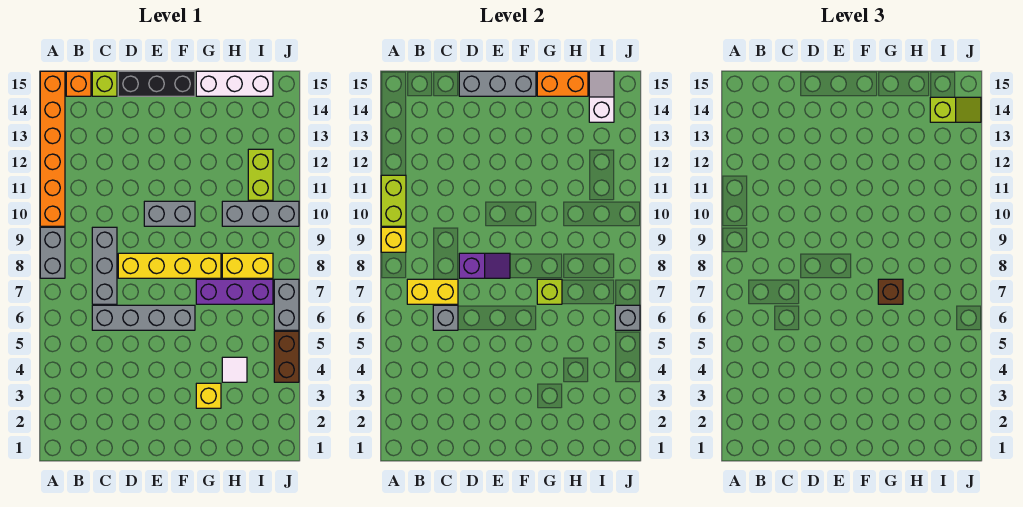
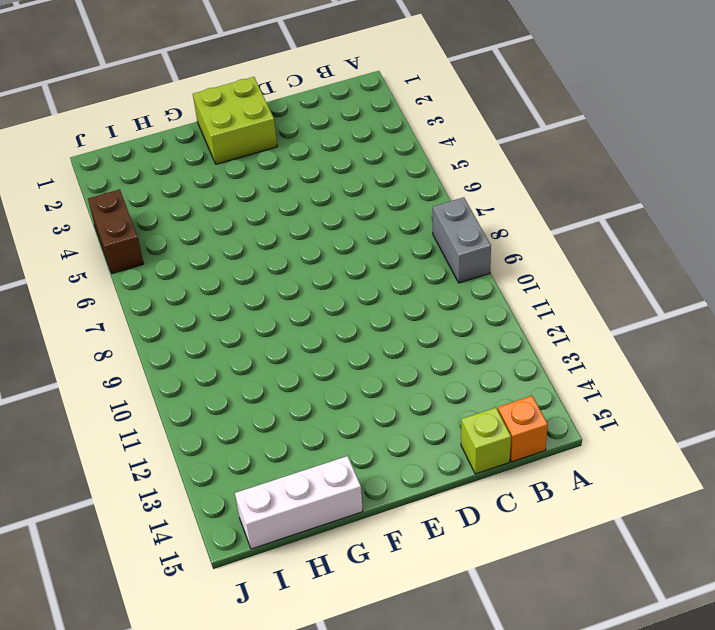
lime brick E1:F2 level 1 -> none
none -> orange brick A10:A15 level 1
none -> grey brick C6:F6 level 1
none -> grey brick C7:C9 level 1
none -> yellow brick D8:G8 level 1

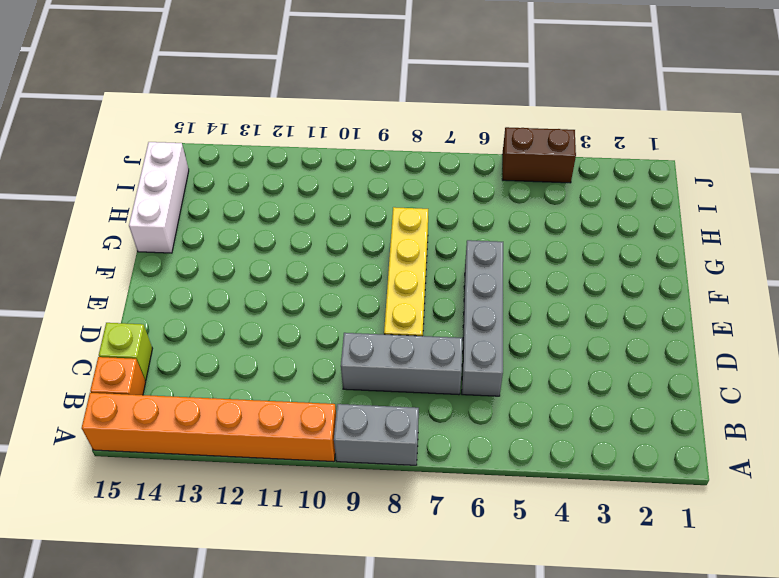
none -> black brick D15:F15 level 1
none -> grey brick E10:F10 level 1
none -> yellow brick G3 level 1
none -> purple brick G7:I7 level 1

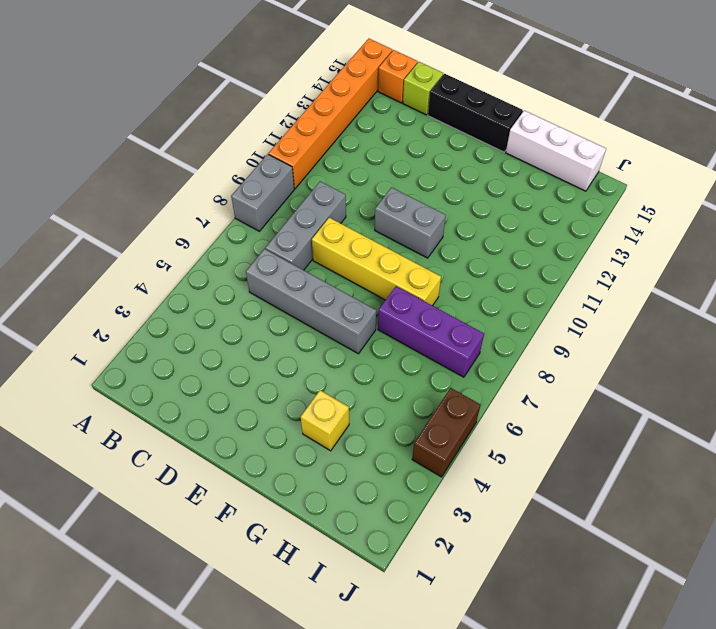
none -> white tile H4 level 1
none -> yellow brick H8:I8 level 1
none -> grey brick H10:J10 level 1
none -> lime brick I11:I12 level 1

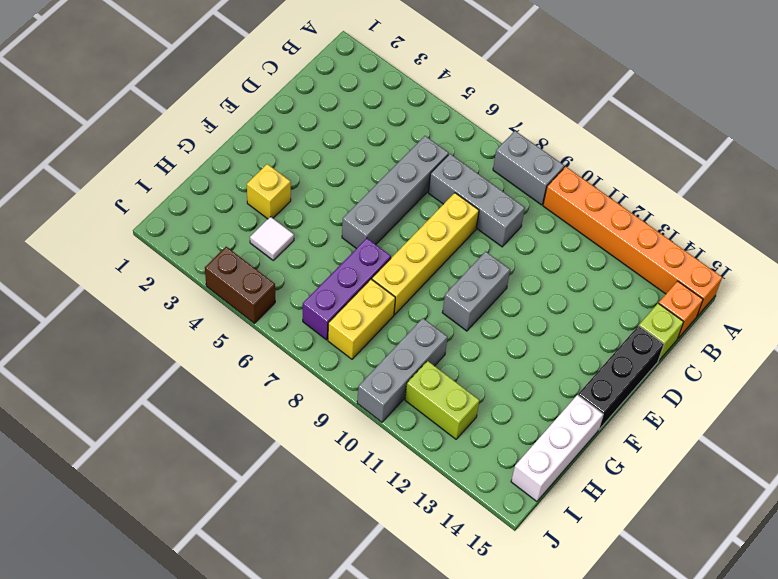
none -> grey brick J6:J7 level 1
none -> yellow brick A9 level 2
none -> lime brick A10:A11 level 2
none -> yellow brick B7:C7 level 2

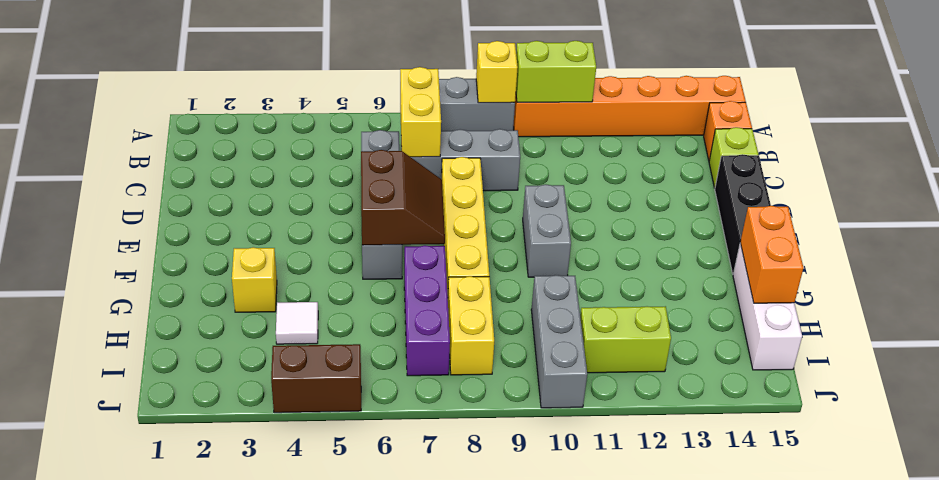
brown slope E6:F7 level 2 top 6 -> none
none -> grey brick J6:J7 level 1
none -> grey brick C6 level 2
none -> purple slope D8:E8 level 2 top D
none -> grey brick D15:F15 level 2

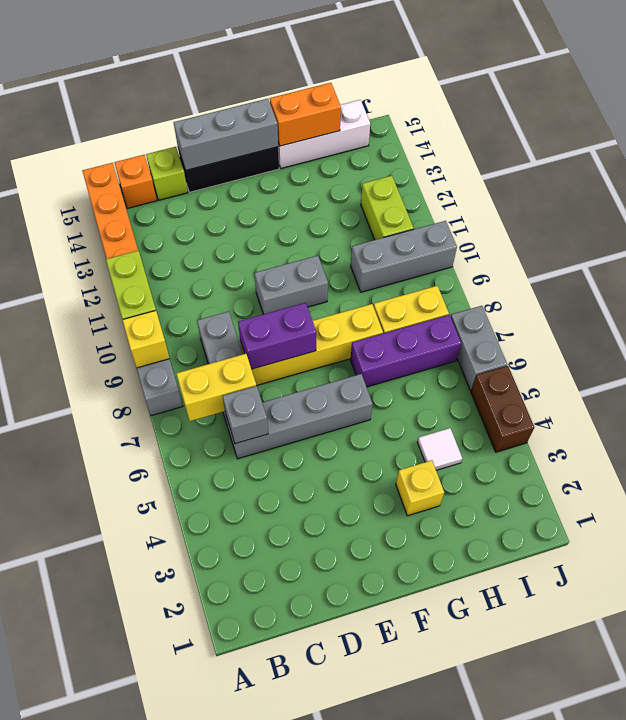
purple brick D8:E8 level 2 -> purple slope D8:E8 level 2 top D
none -> lime brick G7 level 2
none -> white slope I14:I15 level 2 top 14
none -> grey brick J6 level 2
none -> brown brick G7 level 3

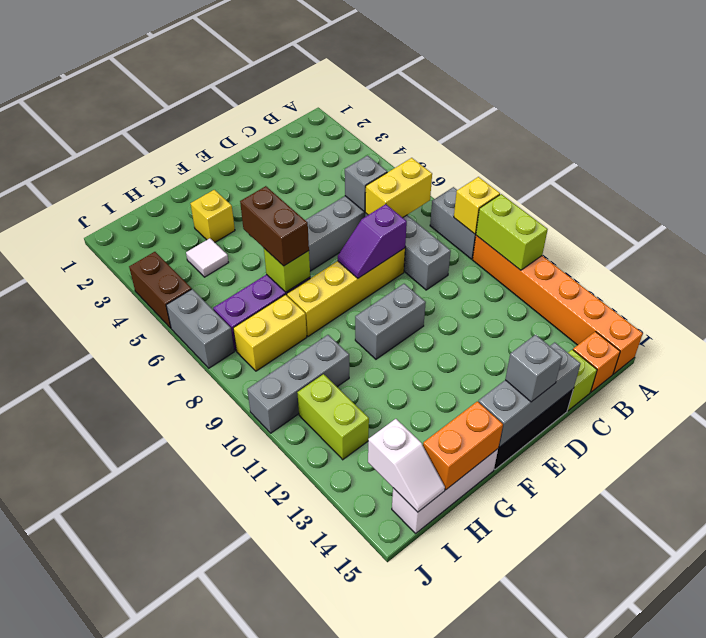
grey brick E15 level 3 -> grey brick J6 level 2
brown brick G6:G7 level 3 -> brown brick G7 level 3
none -> lime slope I14:J14 level 3 top I

